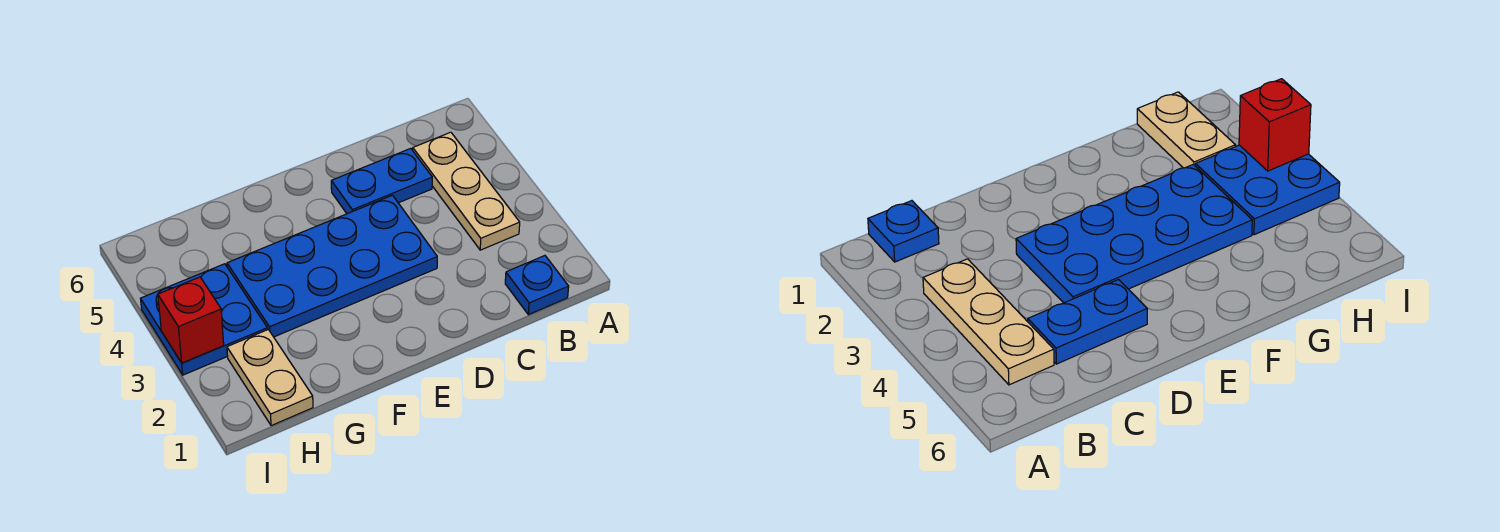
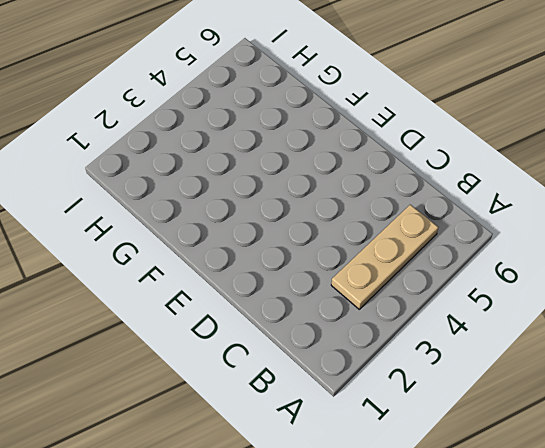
none -> blue plate B1 level 1
none -> blue plate C5:D5 level 1

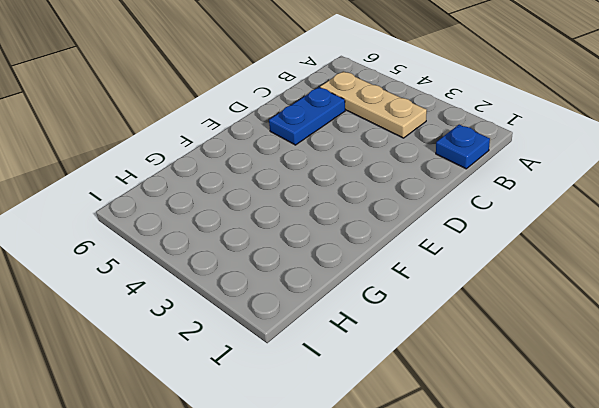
none -> blue plate D3:G4 level 1
none -> tan plate H1:H2 level 1

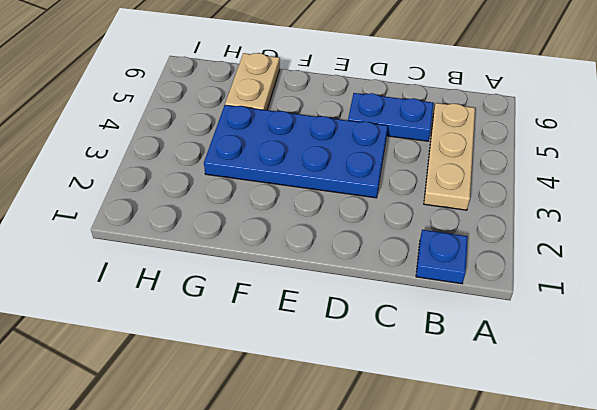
tan plate G5:G6 level 1 -> tan plate H1:H2 level 1
none -> blue plate H3:I4 level 1
none -> red brick I3 level 2

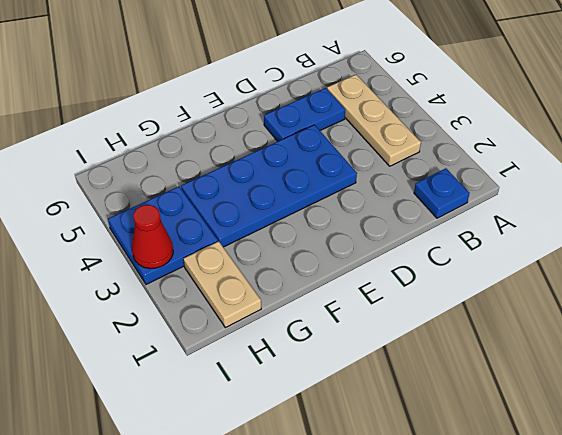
red cone I3 level 2 -> red brick I3 level 2

